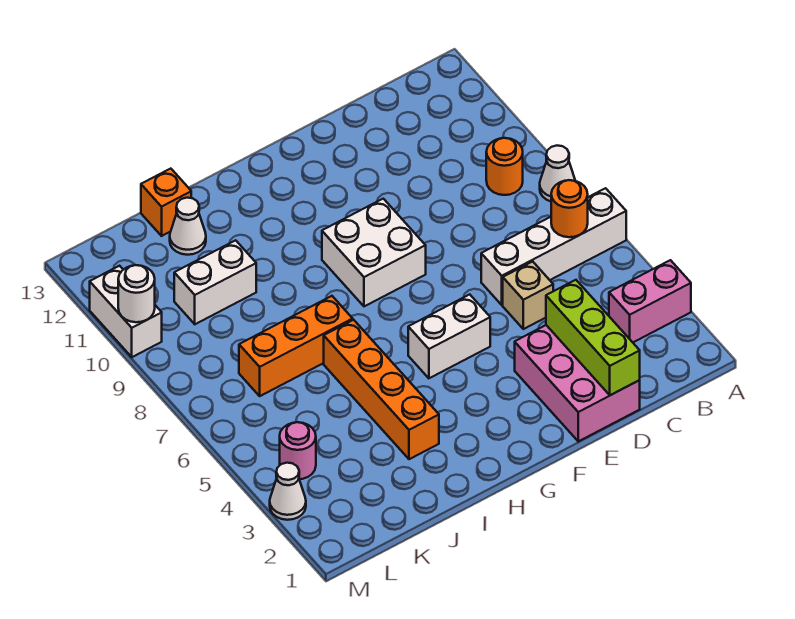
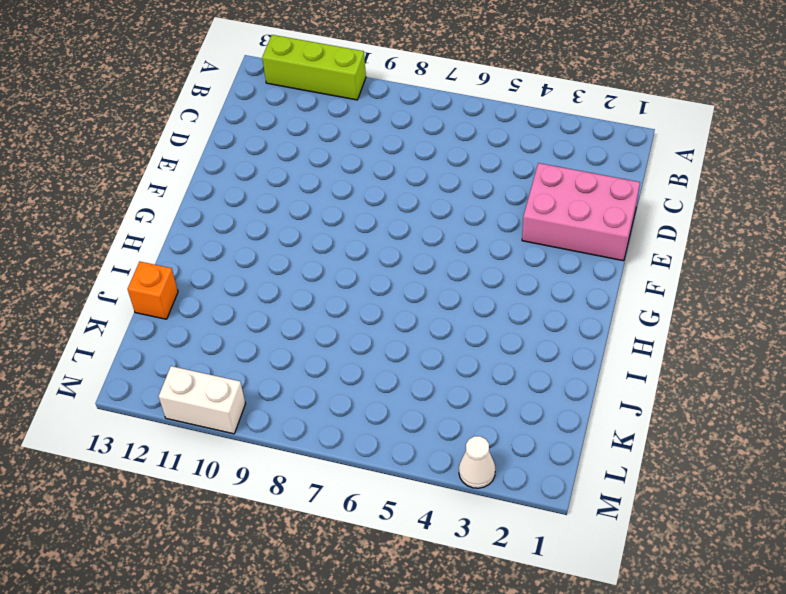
lime brick A10:A12 level 1 -> lime brick D1:D3 level 2
none -> pink brick A3:B3 level 1
none -> white brick A6:D6 level 1
none -> white cone A8 level 1

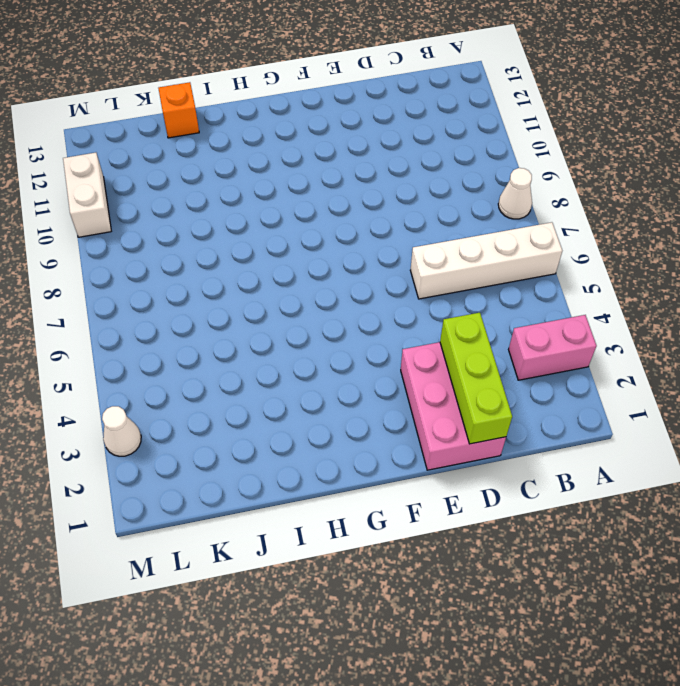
none -> orange round brick B9 level 1
none -> tan brick D5 level 1
none -> white brick F5:G5 level 1

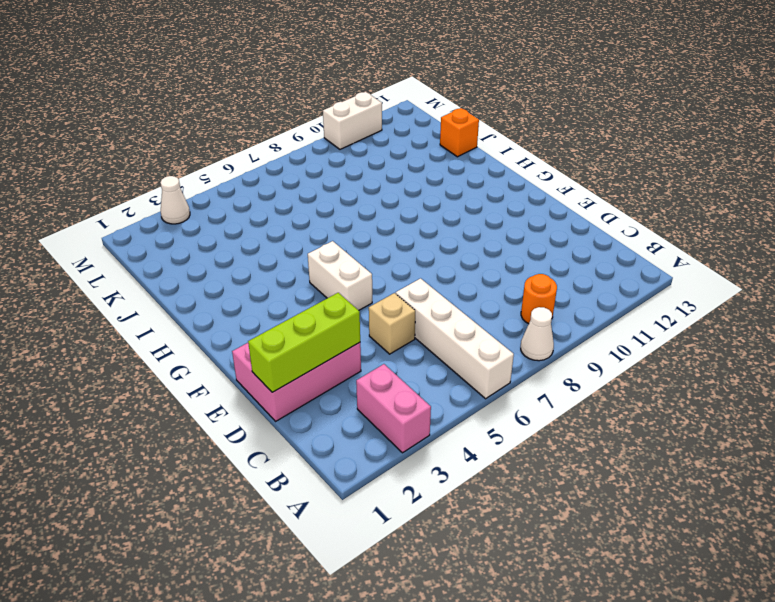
none -> white brick F8:G9 level 1
none -> orange brick I3:I6 level 1
none -> orange brick I7:K7 level 1

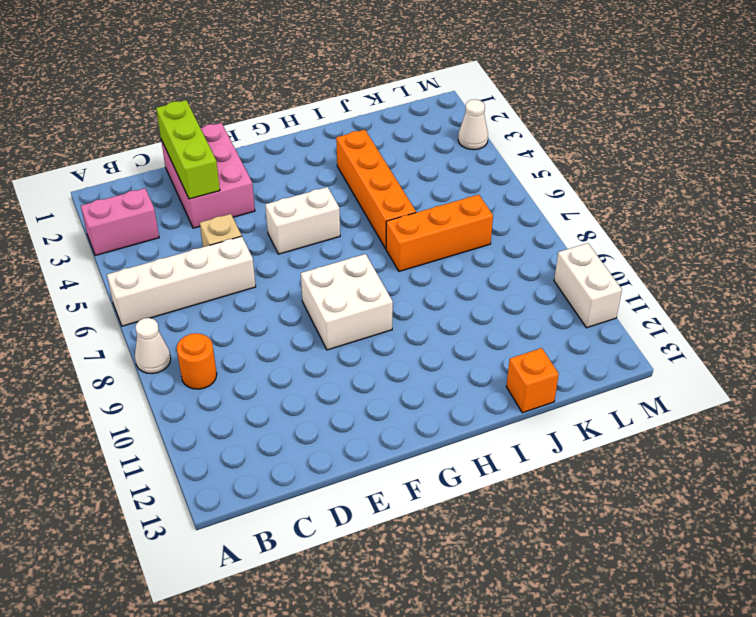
none -> white brick J10:K10 level 1
none -> white cone J12 level 1
none -> pink round brick L4 level 1

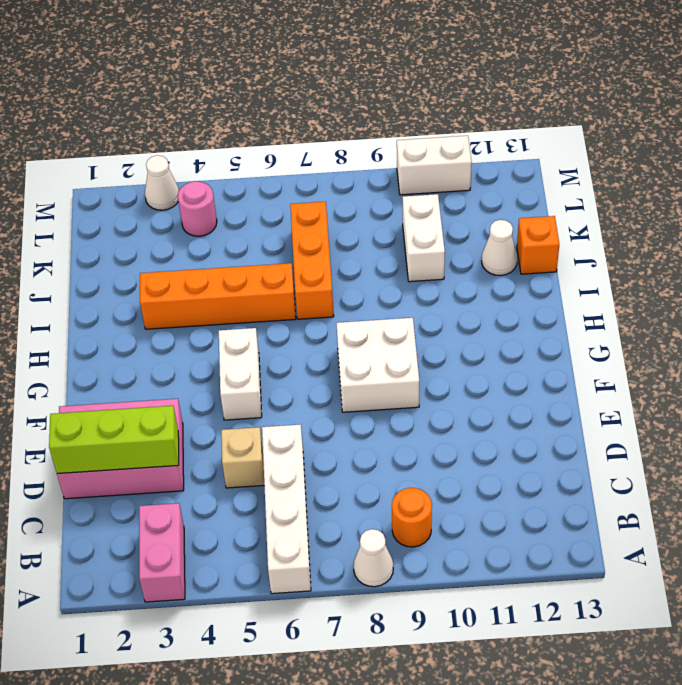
none -> orange round brick B6 level 2
none -> white round brick M10 level 2

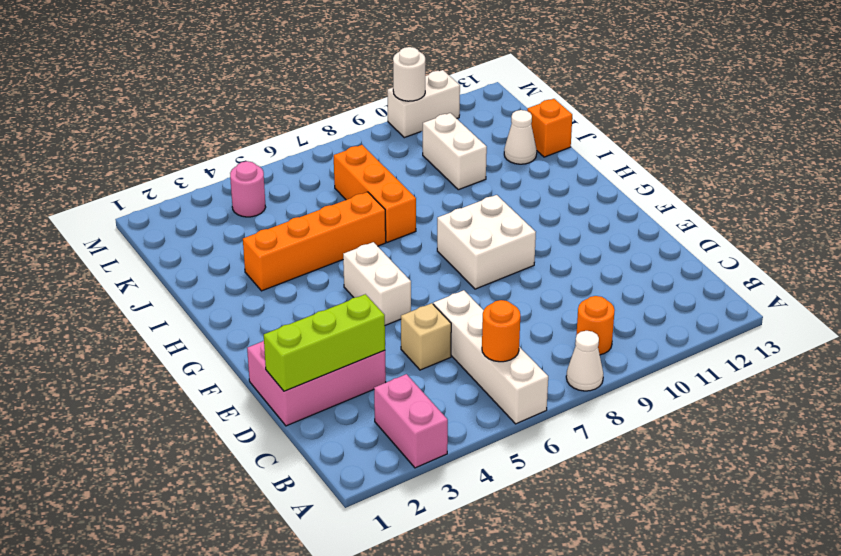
none -> white cone M3 level 1

